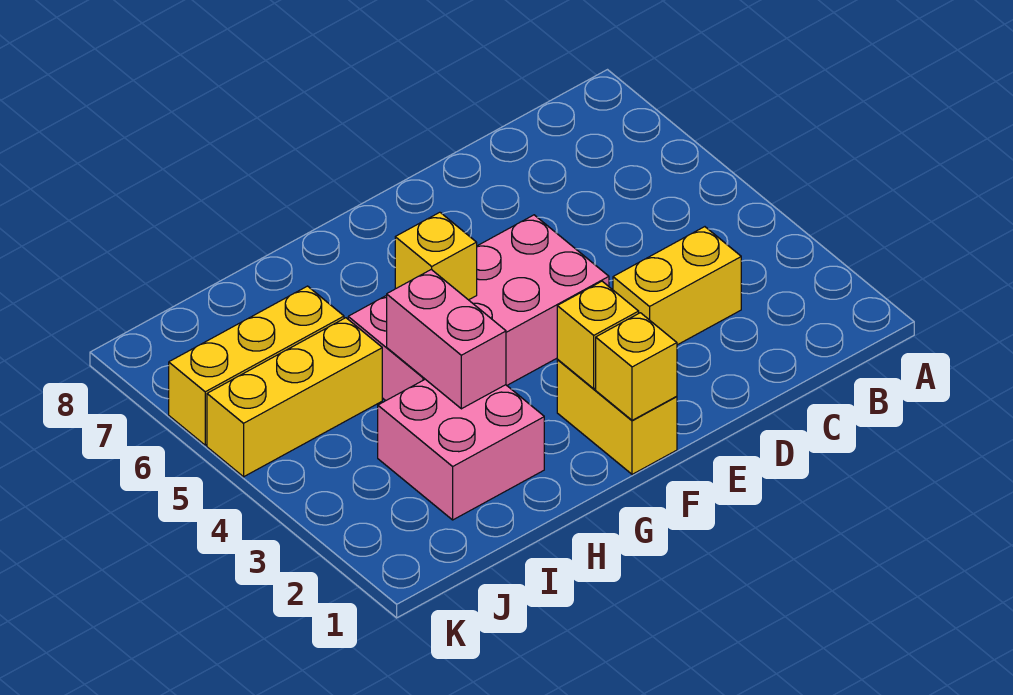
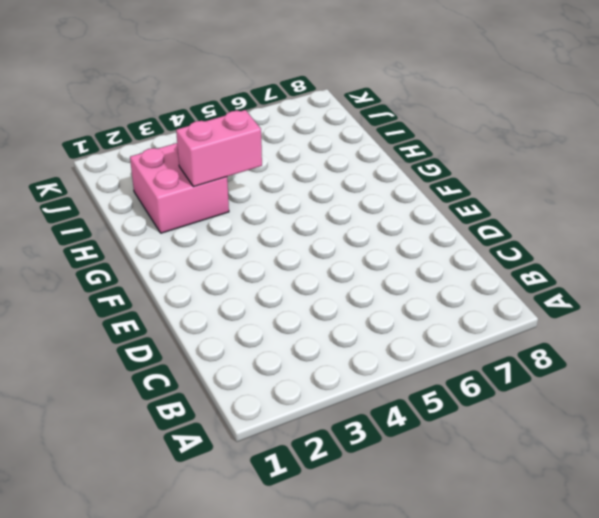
none -> yellow brick C3:D3 level 1
none -> pink brick E4:H5 level 1

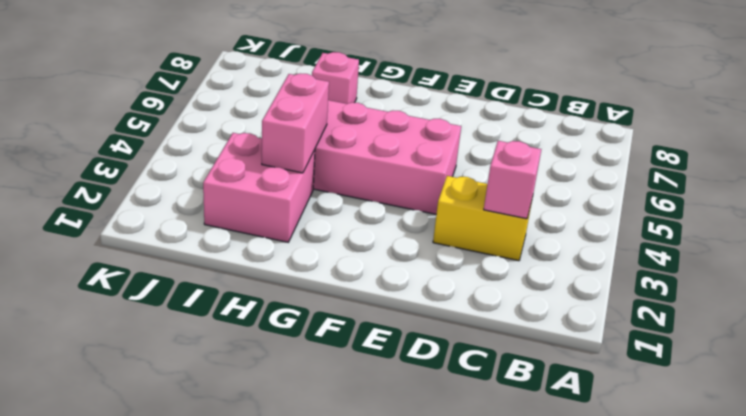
pink brick C3 level 2 -> none
pink brick H7 level 1 -> none
none -> yellow brick F1:F2 level 1
none -> yellow brick I5:K5 level 1

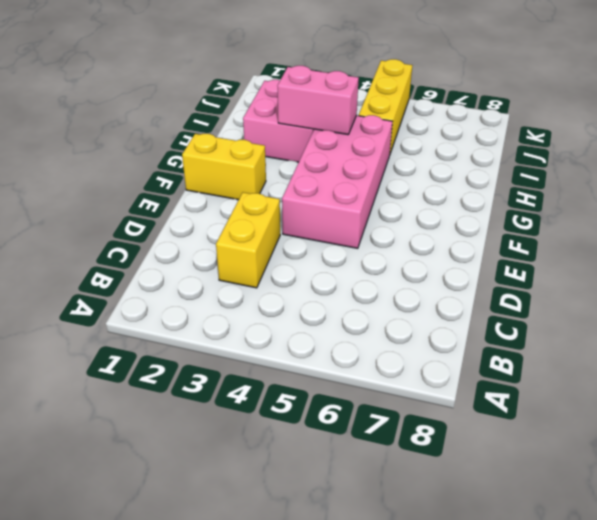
none -> yellow brick I6:K6 level 1
none -> yellow brick F1 level 2

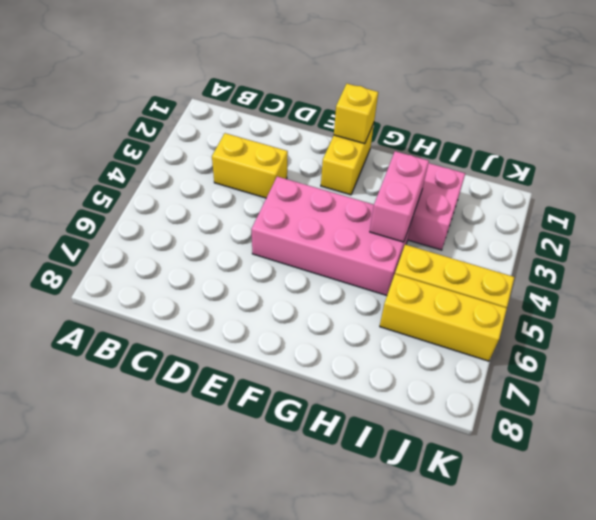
none -> yellow brick F2 level 2
none -> yellow brick G5 level 2

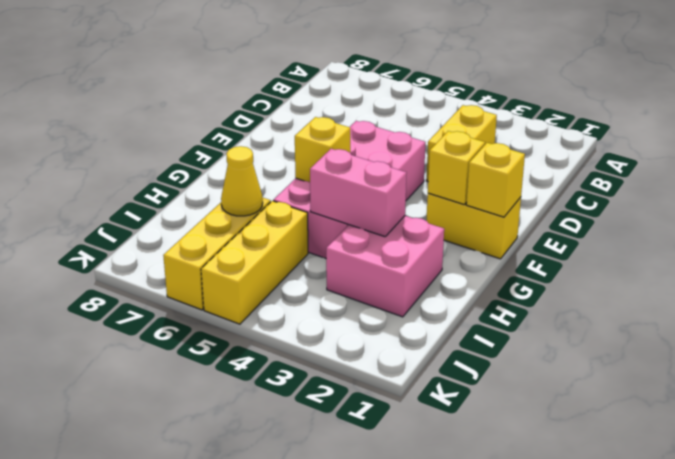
yellow cone I6 level 2 -> none

